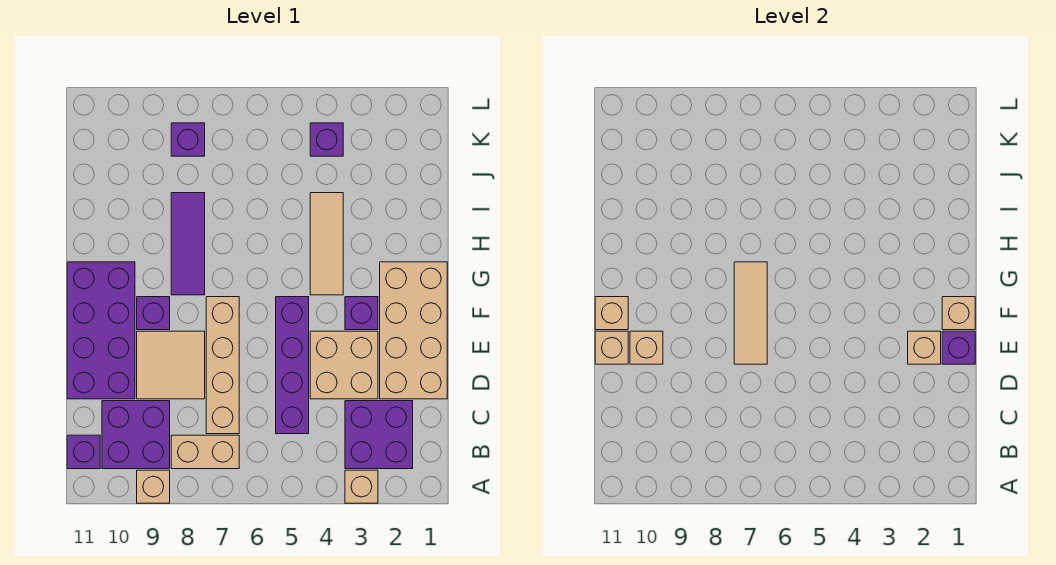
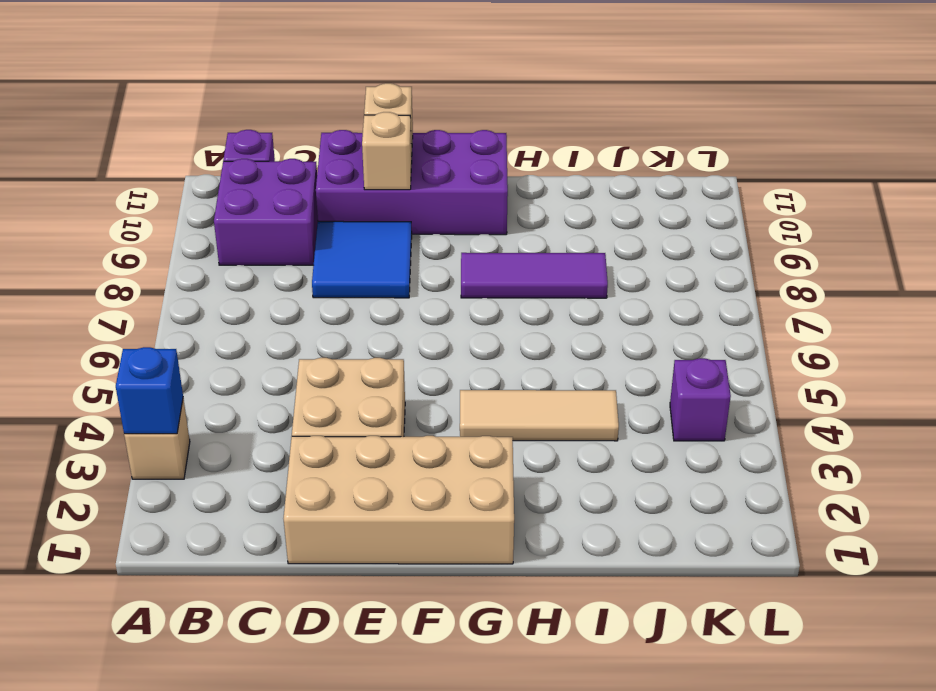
blue brick A3 level 2 -> none
blue tile D8:E9 level 1 -> tan tile D8:E9 level 1
none -> tan brick A9 level 1
none -> purple brick B2:C3 level 1
none -> tan brick B7:B8 level 1

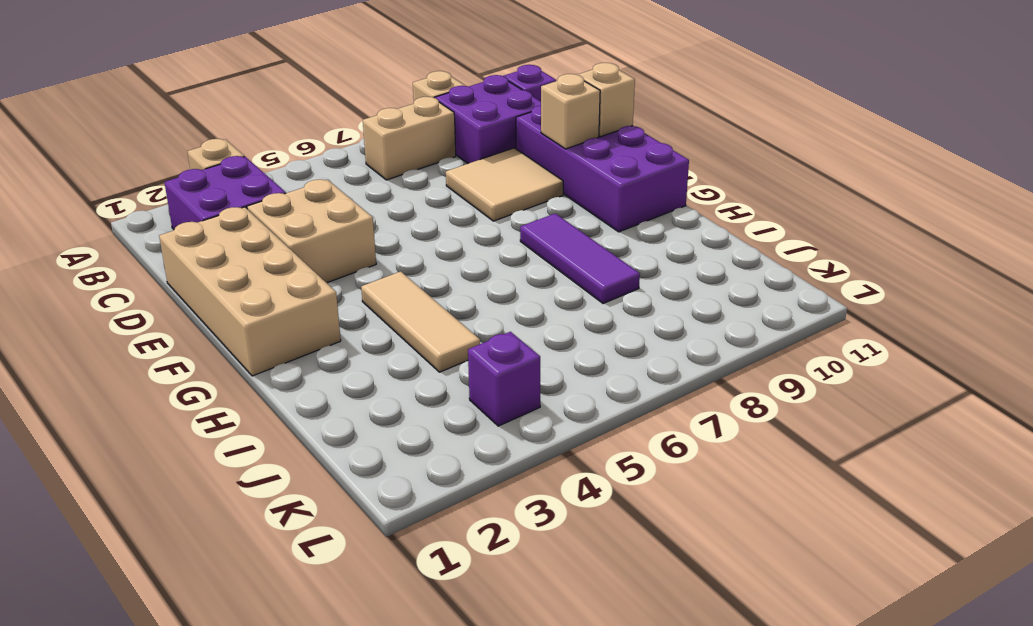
none -> purple brick C5:F5 level 1
none -> tan brick C7:F7 level 1
none -> purple brick F3 level 1

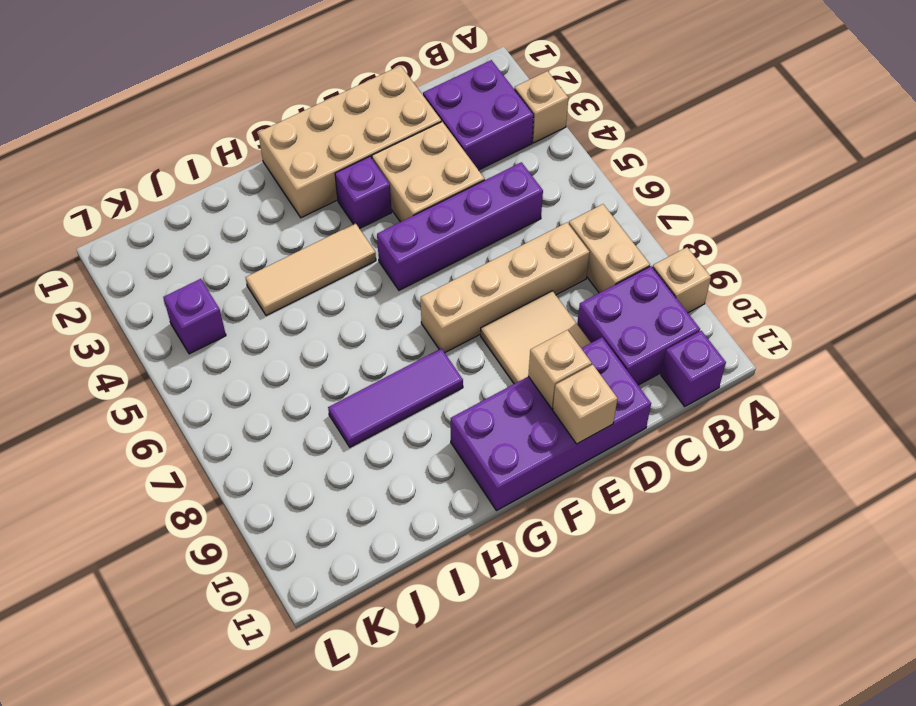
none -> purple brick F9 level 1
none -> purple brick K8 level 1
none -> purple brick E1 level 2

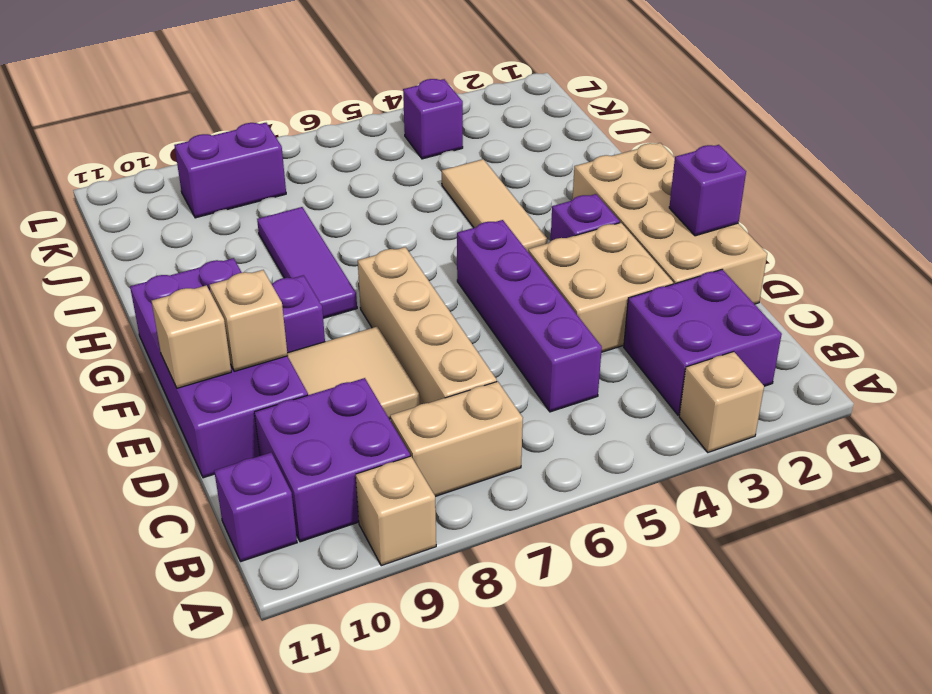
purple brick K8:K9 level 1 -> purple brick K8 level 1
none -> tan brick E2 level 2
none -> tan tile E7:G7 level 2
none -> tan brick F1 level 2

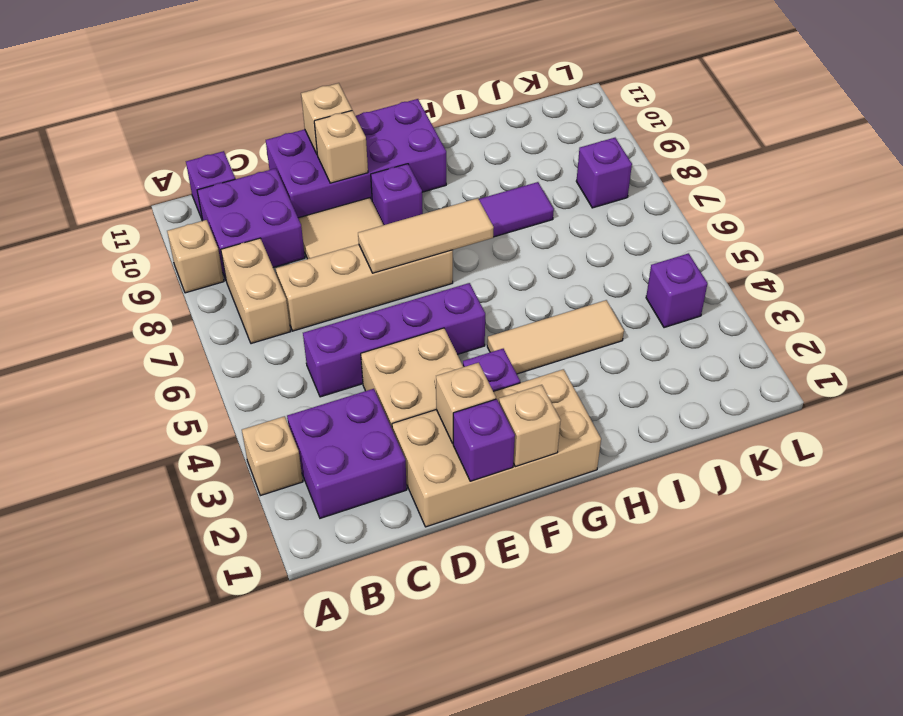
none -> tan brick F11 level 2

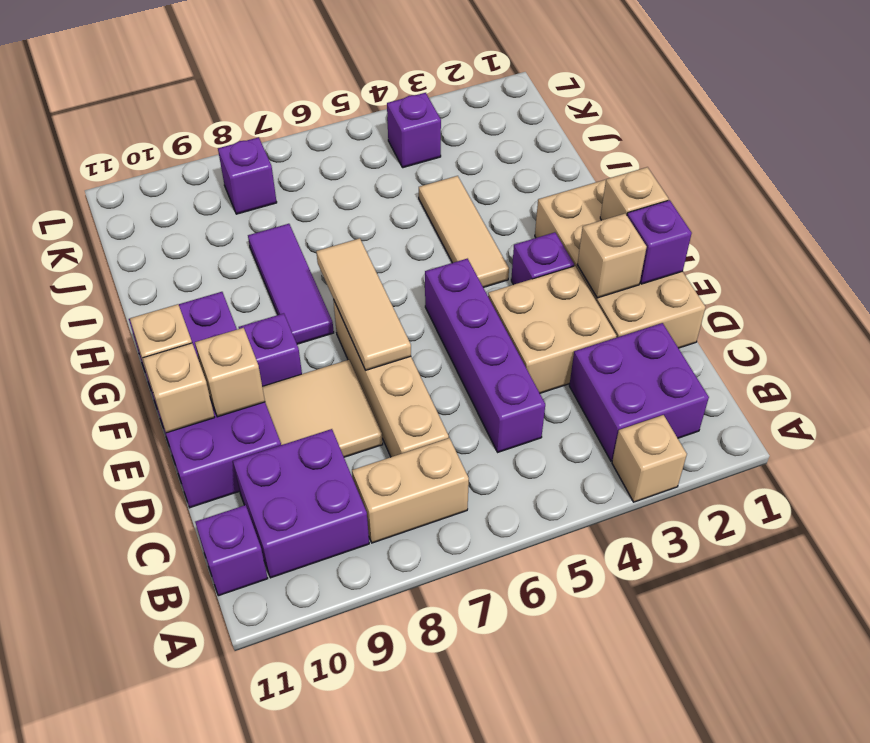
none -> tan brick A9 level 1

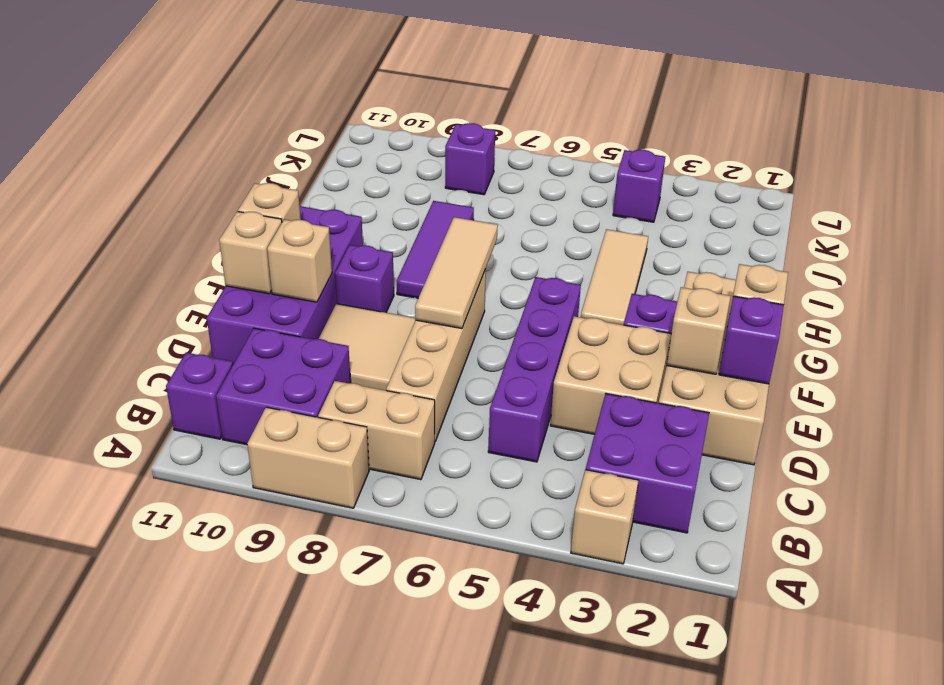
tan brick A8:A9 level 1 -> tan brick A9 level 1

